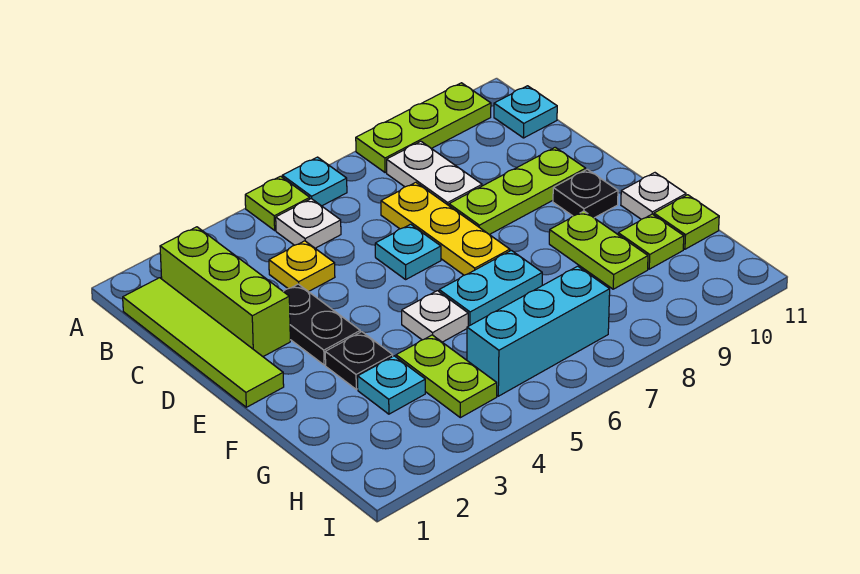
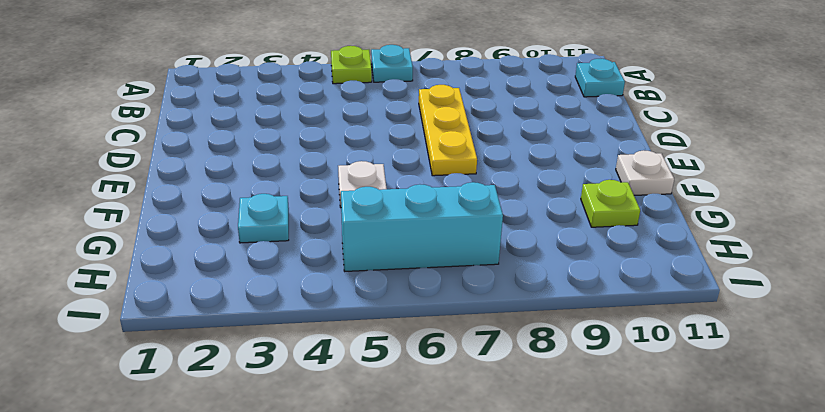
none -> lime plate A8:A10 level 1
none -> lime tile B1:E1 level 1
none -> lime brick B2:D2 level 1

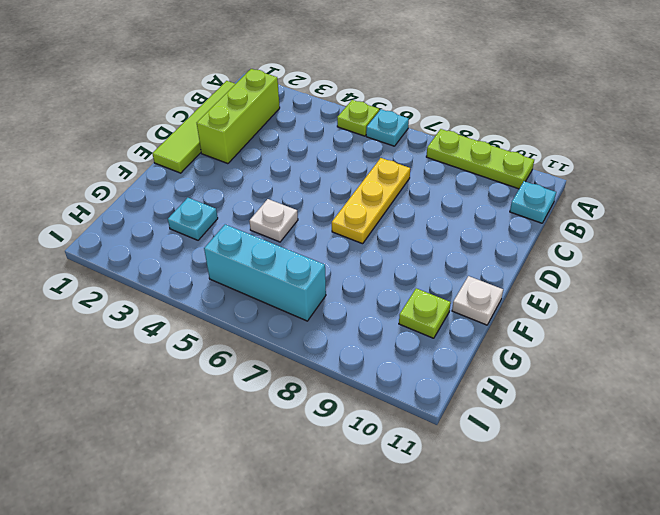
none -> white plate B5 level 1
none -> white plate B8:C8 level 1
none -> yellow plate C4 level 1

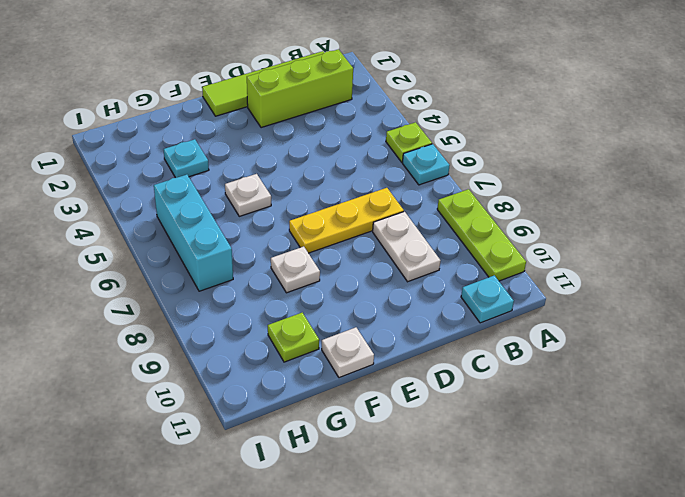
white plate C8:C9 level 1 -> white plate B8:C8 level 1
white plate F8 level 1 -> white plate B5 level 1
none -> yellow plate C4 level 1
none -> black plate D3:E3 level 1
none -> cyan plate D6 level 1

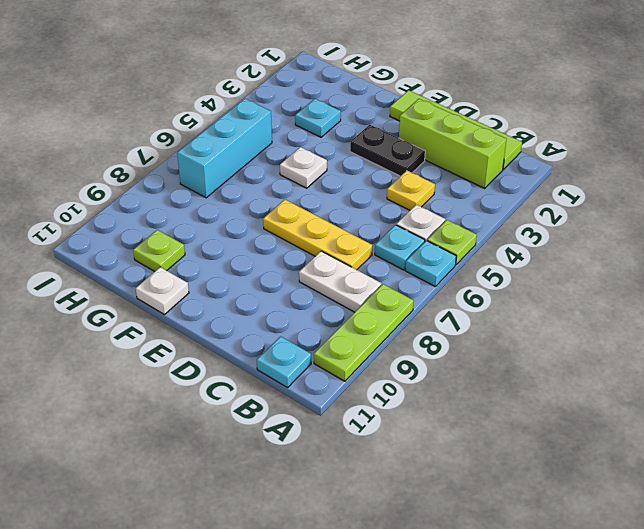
cyan plate B6 level 1 -> cyan plate D6 level 1
none -> lime plate D8:D10 level 1
none -> black plate E10 level 1
none -> black plate F3 level 1

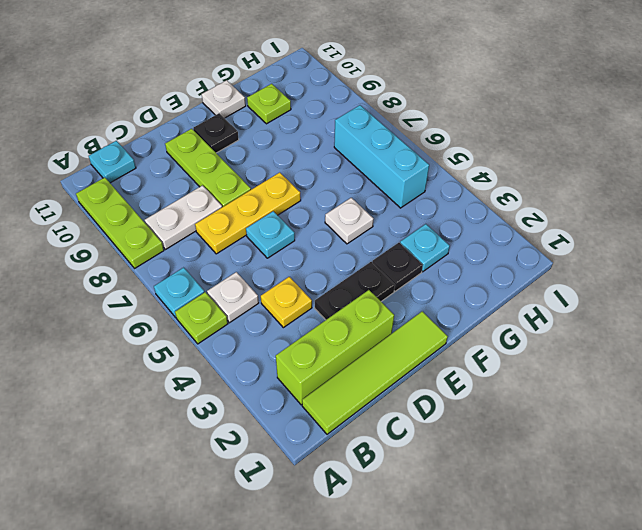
none -> cyan plate F6:F7 level 1
none -> lime plate F9:G9 level 1
none -> lime plate G4:H4 level 1

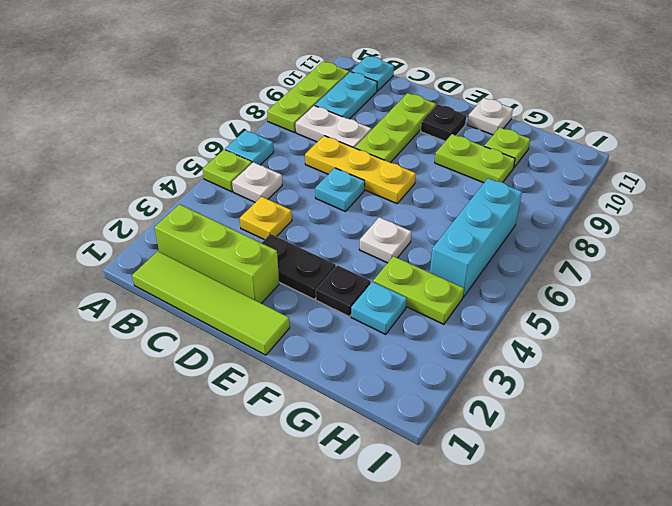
cyan plate B9:B10 level 1 -> cyan plate F6:F7 level 1
none -> lime plate G11 level 1

